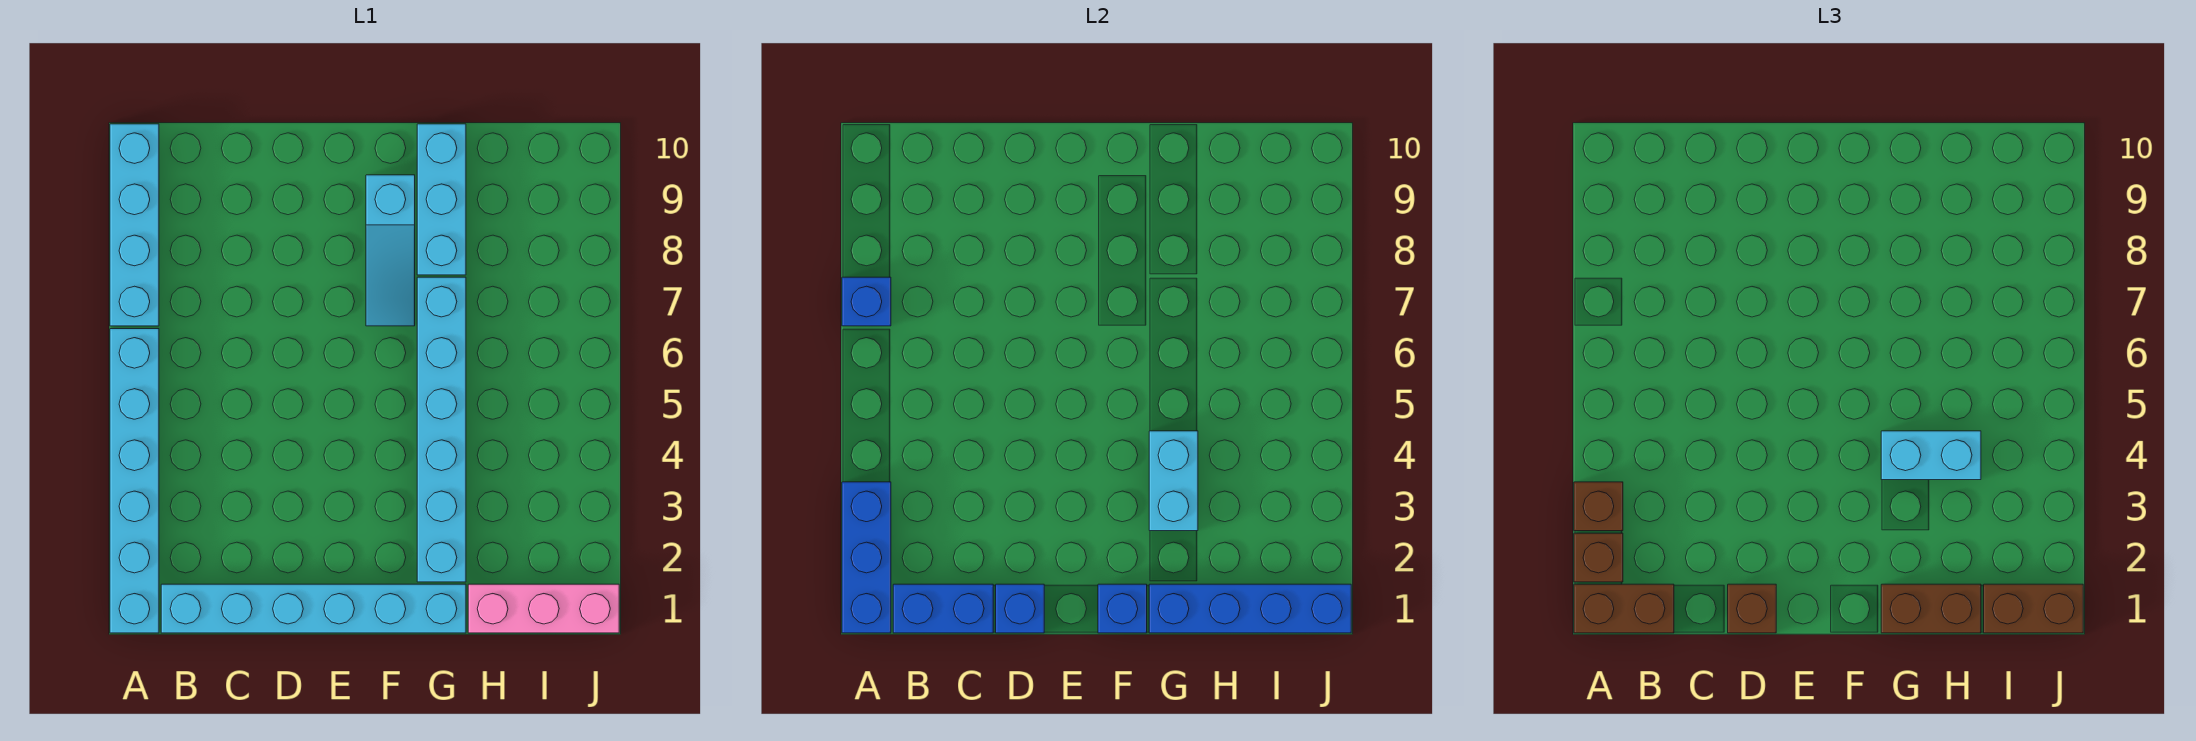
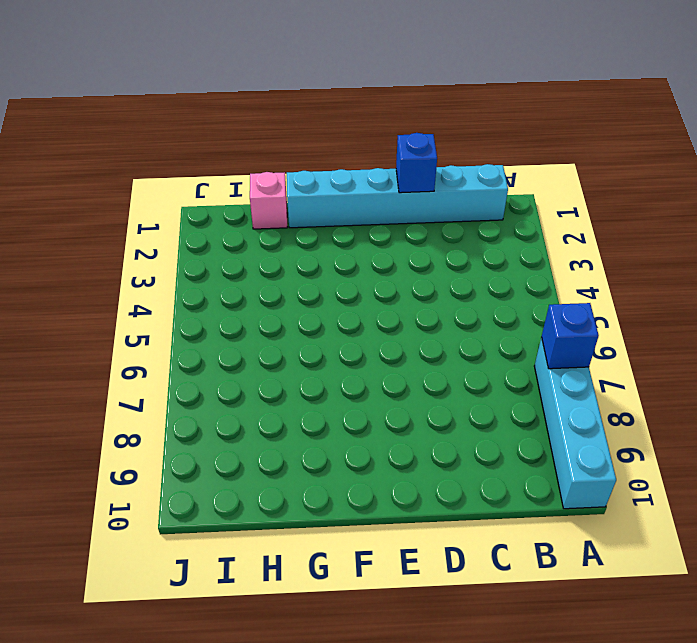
pink brick H1 level 1 -> pink brick H1:J1 level 1
none -> cyan brick A1:A6 level 1
none -> cyan slope F7:F9 level 1 top 9
none -> cyan brick G2:G7 level 1

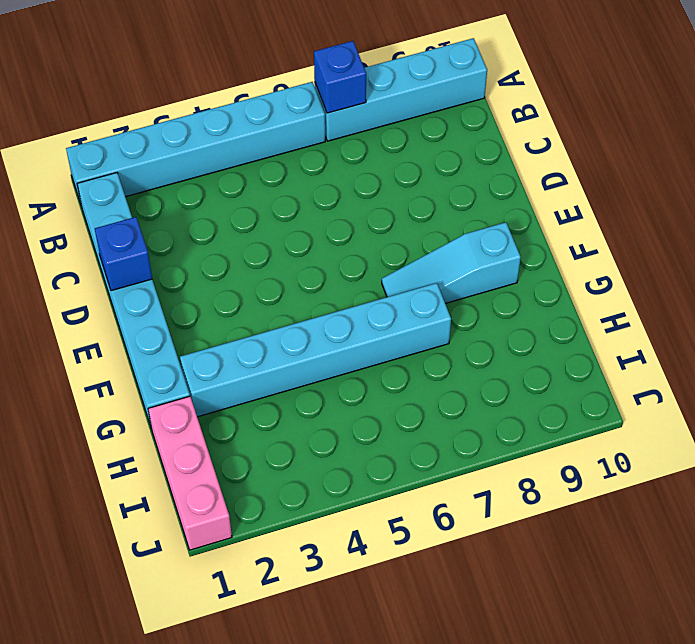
none -> cyan brick G8:G10 level 1
none -> blue brick A1:A3 level 2
none -> blue brick B1:C1 level 2

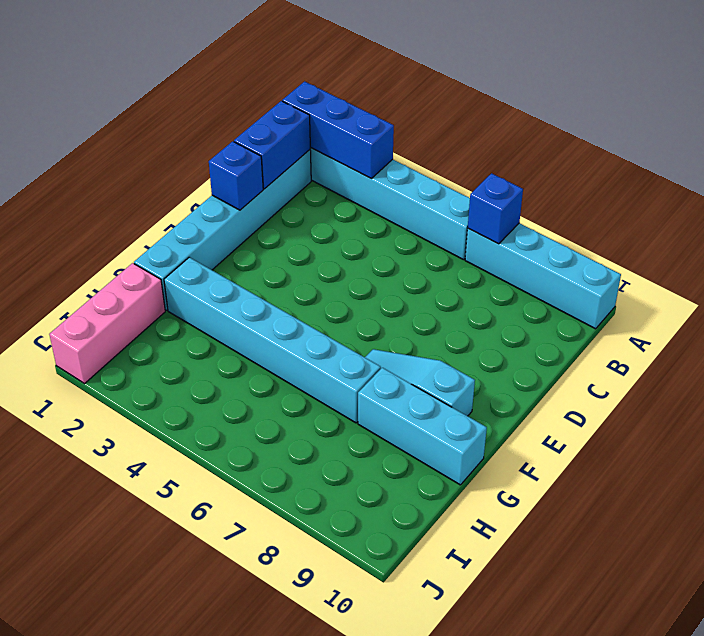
none -> blue brick F1 level 2
none -> blue brick G1:J1 level 2
none -> cyan brick G3:G4 level 2

